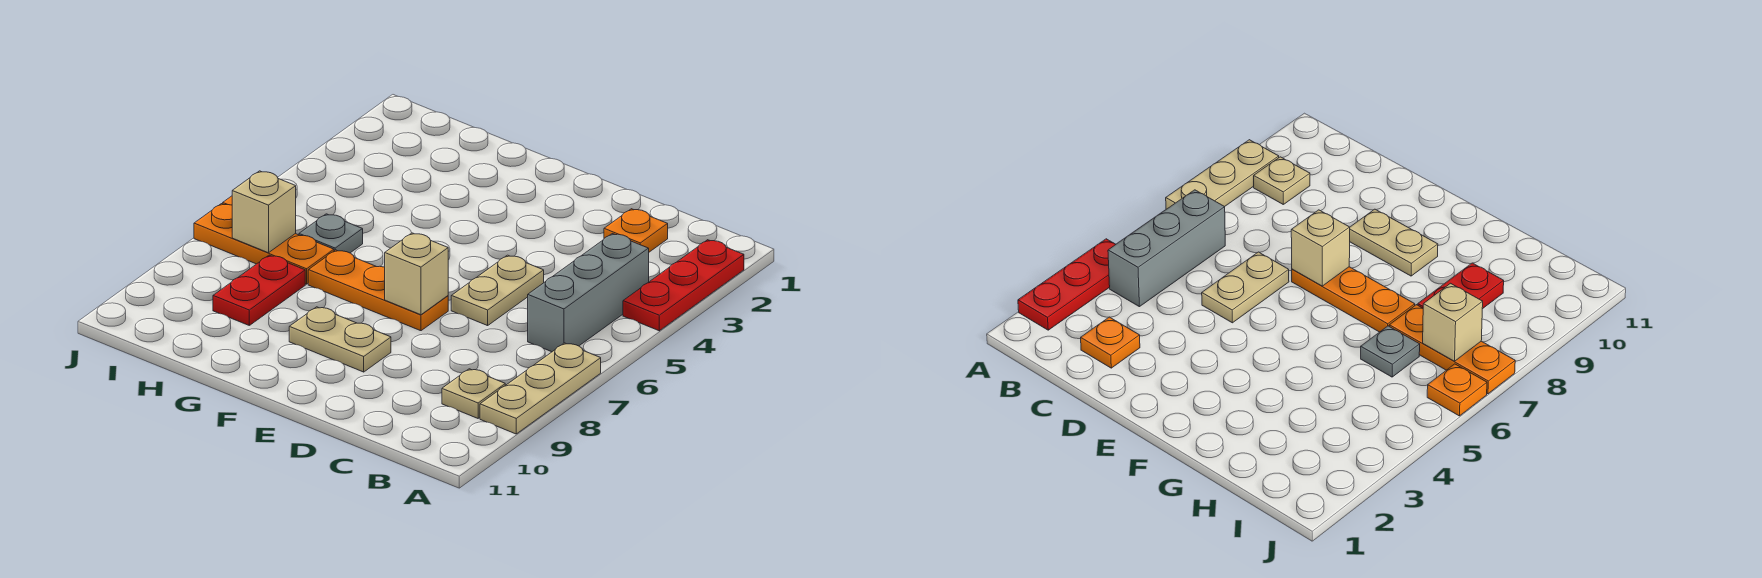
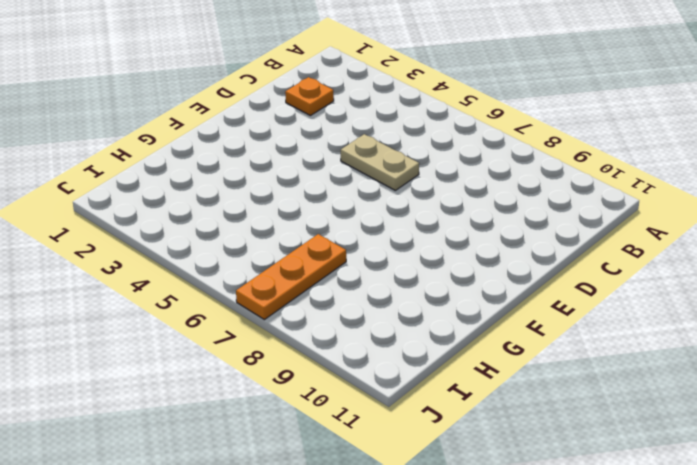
none -> red plate A2:A4 level 1
none -> tan plate A7:A9 level 1
none -> grey brick B4:B6 level 1

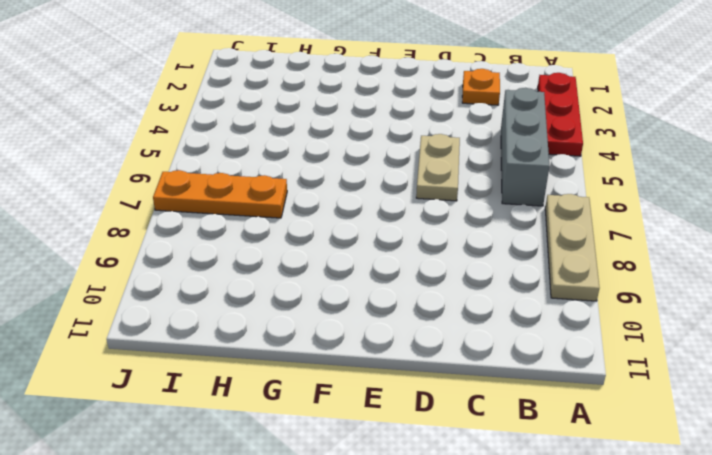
none -> tan plate B9 level 1
none -> orange plate E7:G7 level 1
none -> tan plate E9:F9 level 1

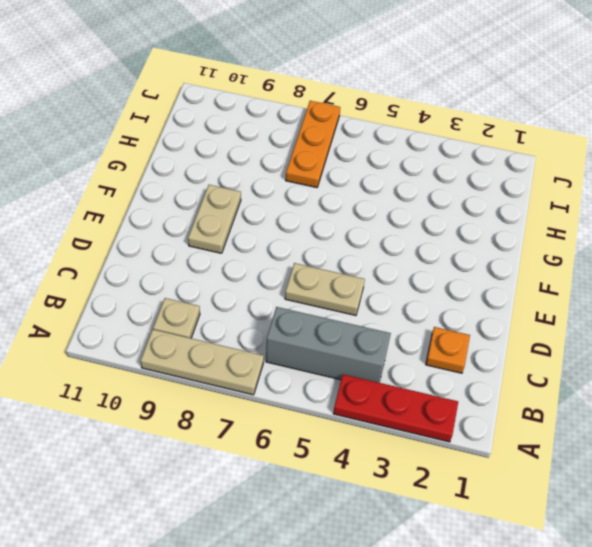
none -> orange plate E7:G7 level 1
none -> grey plate H6 level 1
none -> red plate H8:H9 level 1

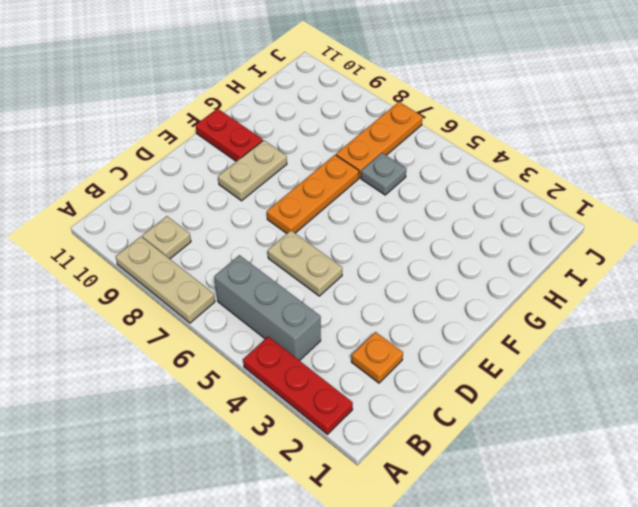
red plate F10:F11 level 1 -> red plate H8:H9 level 1
none -> orange plate J6 level 1
none -> tan brick E7 level 2
none -> tan brick I7 level 2

